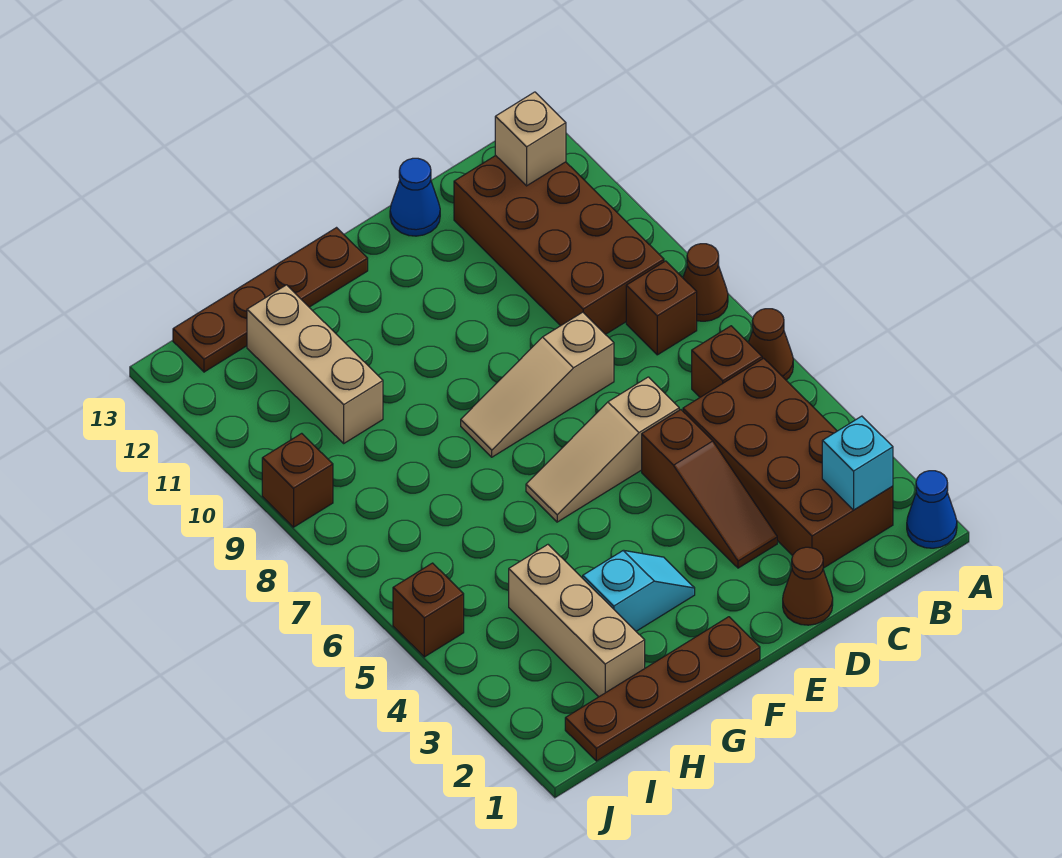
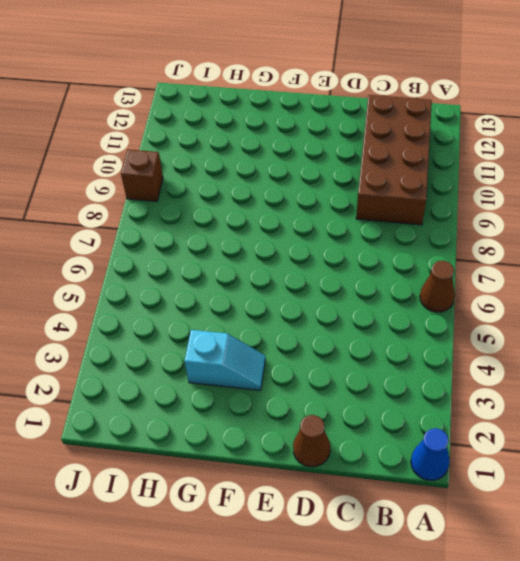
none -> brown cone A8 level 1
none -> brown brick B2:C5 level 1
none -> brown brick B6 level 1

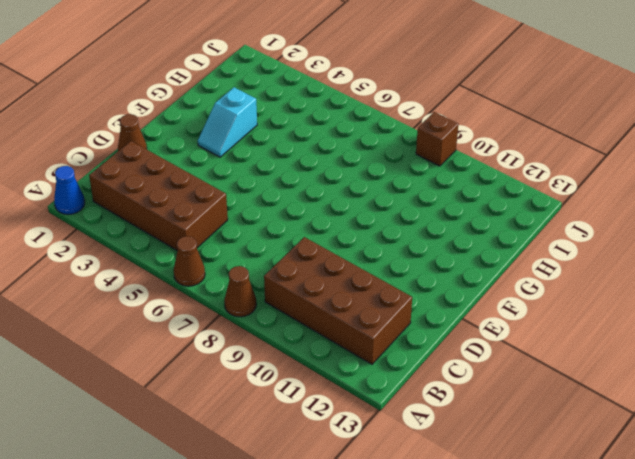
none -> brown brick B6 level 1
none -> brown brick B8 level 1
none -> brown slope D3:D5 level 1 top 5

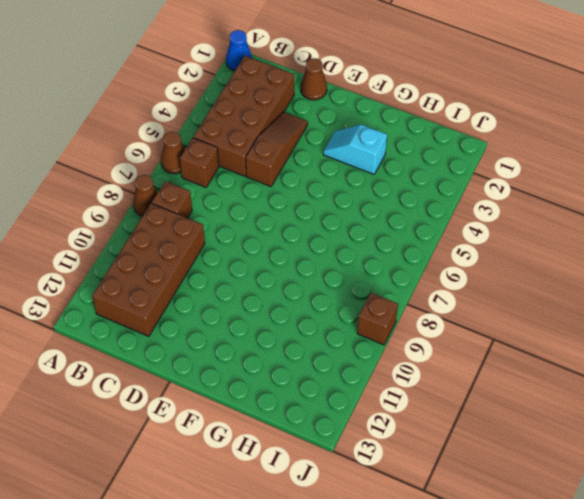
none -> tan slope D6:F6 level 1 top D
none -> tan slope D8:F8 level 1 top D
none -> blue cone D13 level 1

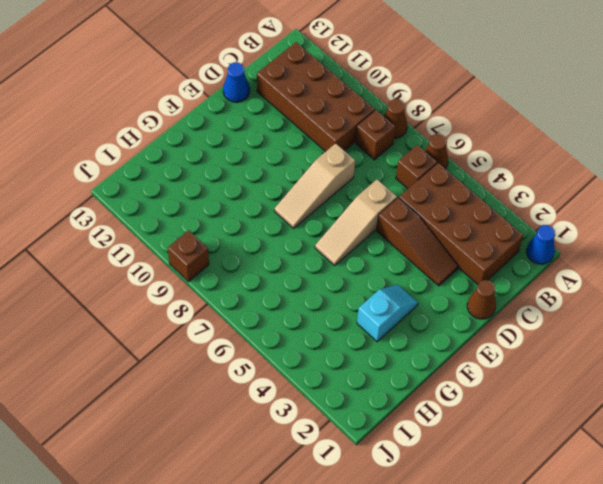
none -> brown plate F1:I1 level 1
none -> brown plate F13:I13 level 1
none -> tan brick H2:H4 level 1

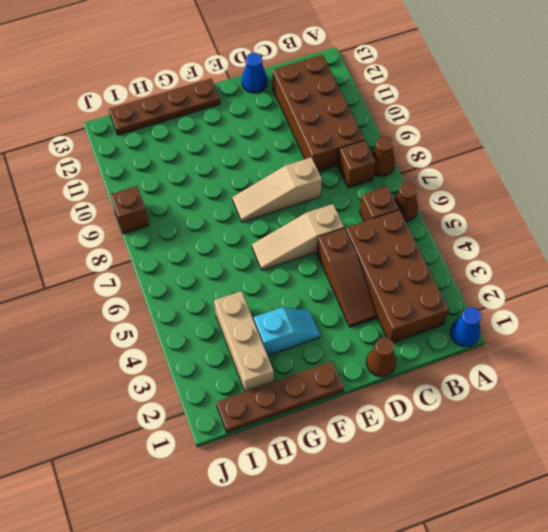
none -> tan brick H10:H12 level 1
none -> brown brick J5 level 1
none -> cyan brick B2 level 2

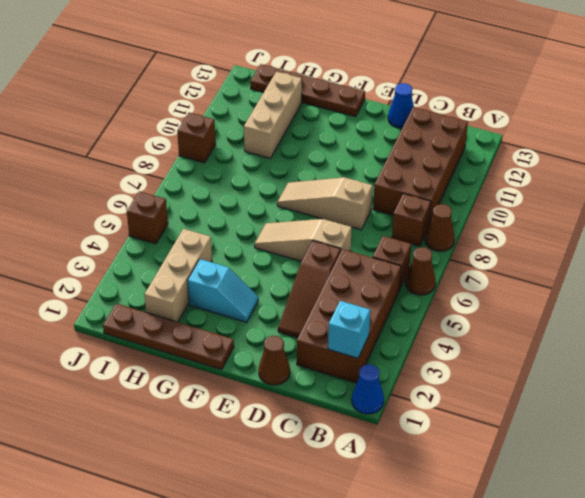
none -> tan brick B12 level 2

